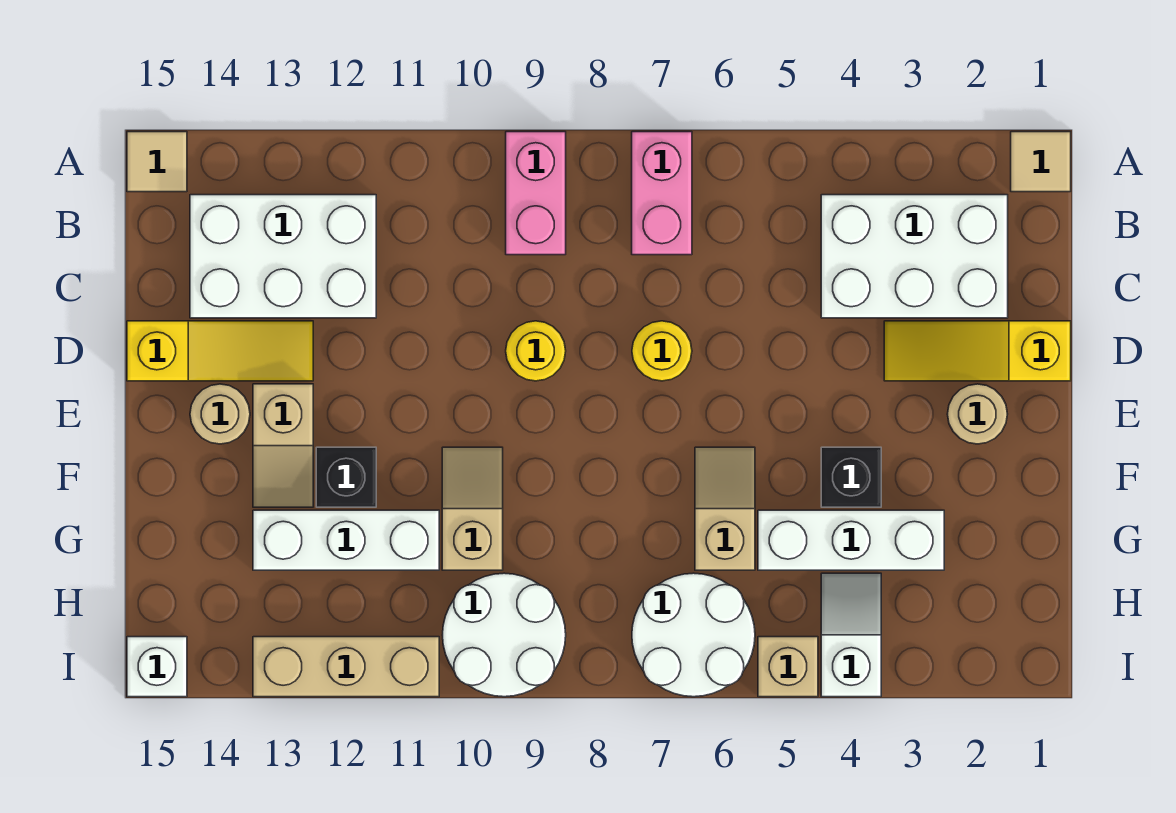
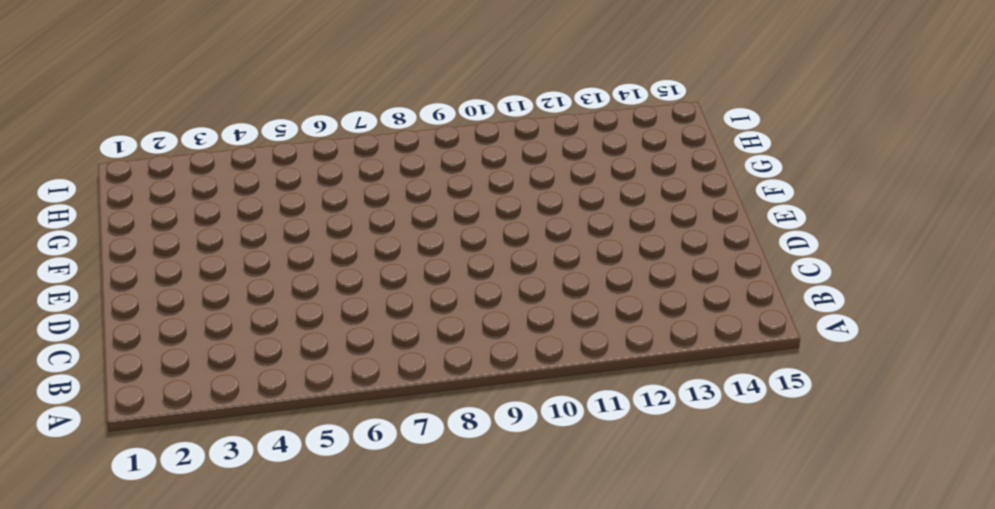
none -> tan tile A1 level 1
none -> pink brick A7:B7 level 1
none -> pink brick A9:B9 level 1

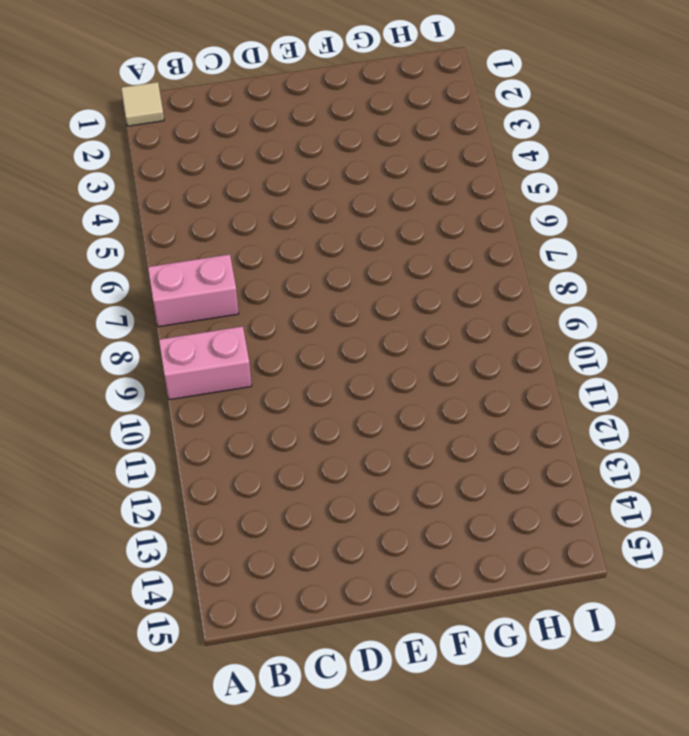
none -> tan tile A15 level 1
none -> white brick B2:C4 level 1
none -> white brick B12:C14 level 1

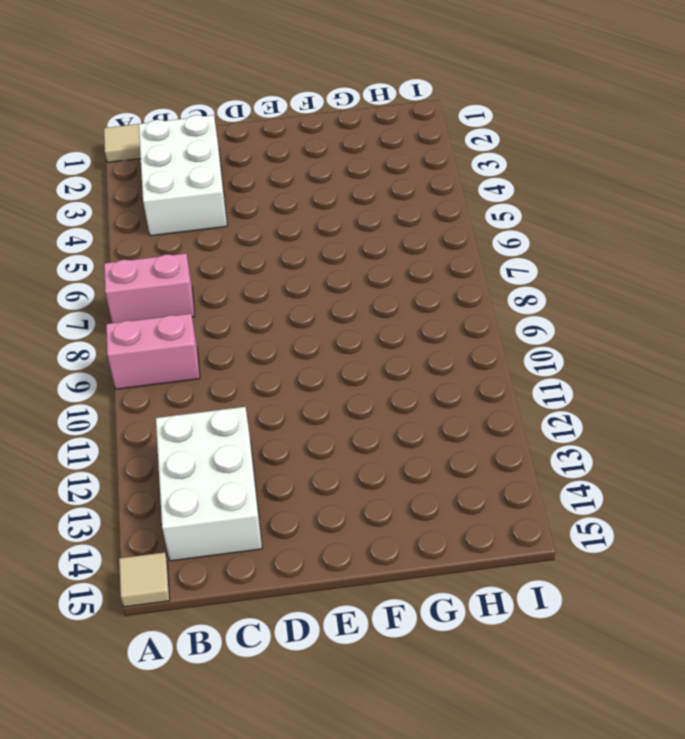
none -> yellow slope D1:D3 level 1 top 1
none -> yellow round brick D7 level 1
none -> yellow round brick D9 level 1

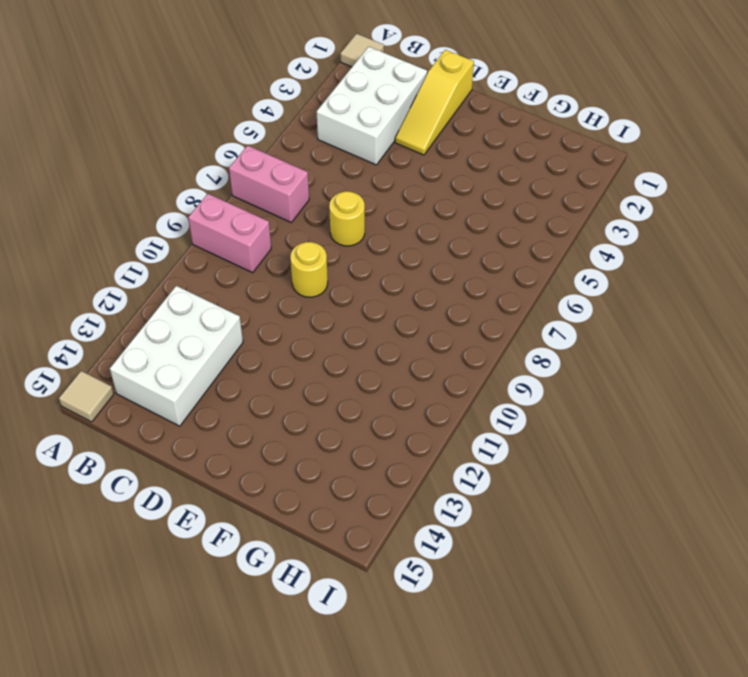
none -> yellow slope D13:D15 level 1 top 15
none -> tan round brick E2 level 1
none -> tan slope E13:F13 level 1 top E

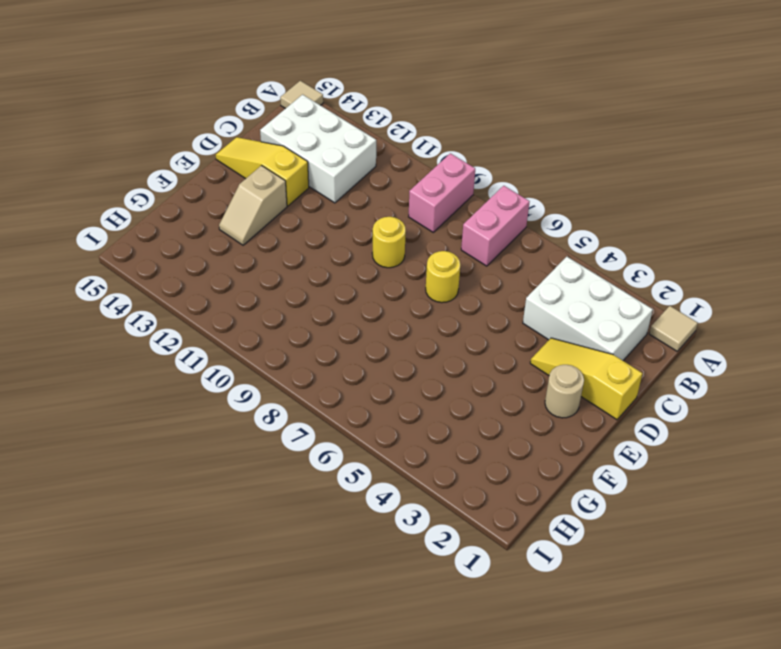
yellow slope D13:D15 level 1 top 13 -> yellow slope D13:D15 level 1 top 15
none -> tan round brick E14 level 1
none -> black brick F4 level 1
none -> tan slope F6:G6 level 1 top G

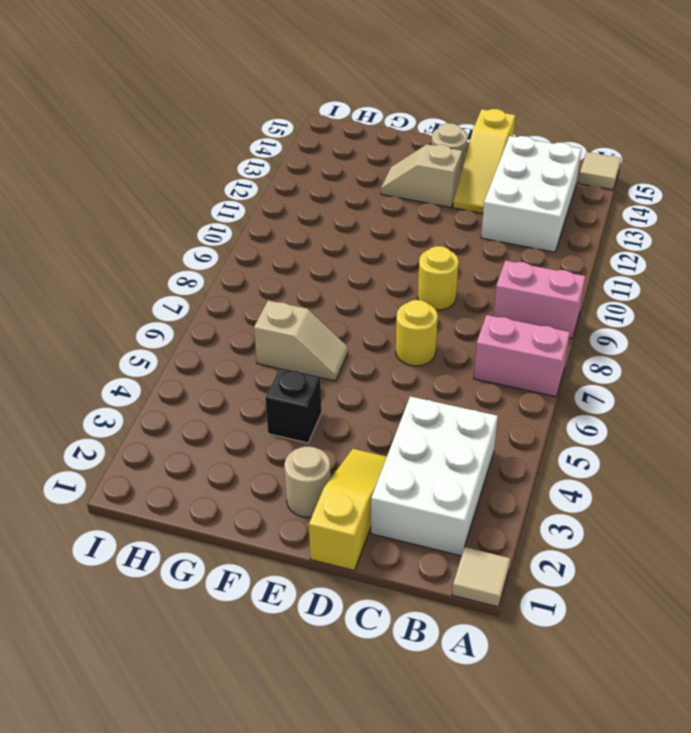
none -> tan slope F10:G10 level 1 top G
none -> black brick F12 level 1
none -> white brick G3:G5 level 1

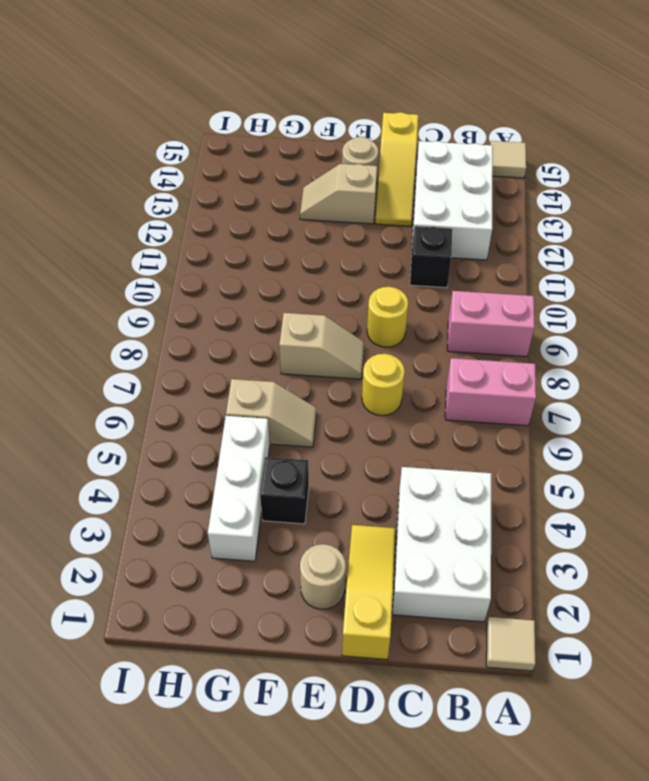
black brick C11 level 1 -> black brick F12 level 1
tan slope E8:F8 level 1 top F -> tan slope F10:G10 level 1 top G
none -> white brick G11:G13 level 1
none -> white slope H4:I4 level 1 top I
none -> white round brick H6:I7 level 1

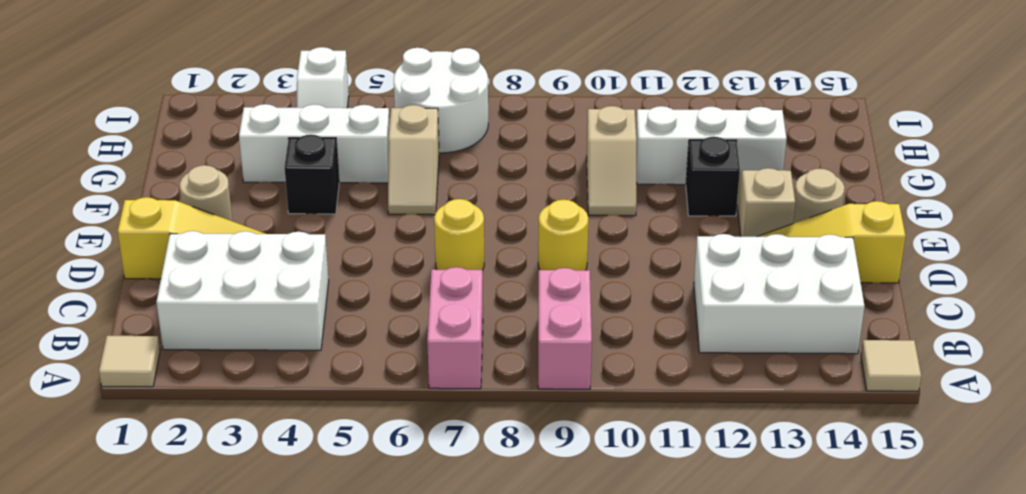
none -> white round brick H9:I10 level 1
none -> tan brick I5 level 1
none -> tan brick I11:I13 level 1

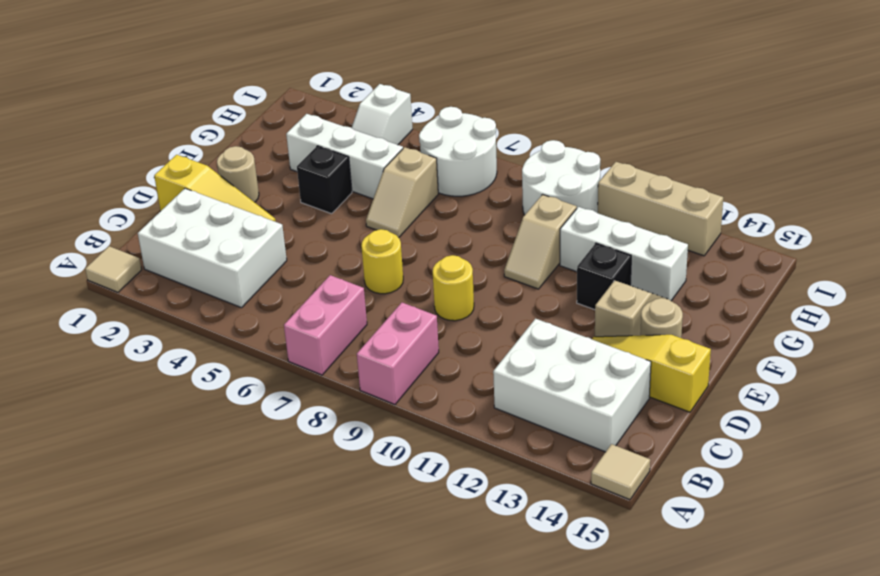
none -> tan brick I5 level 1
none -> white brick I15 level 1

